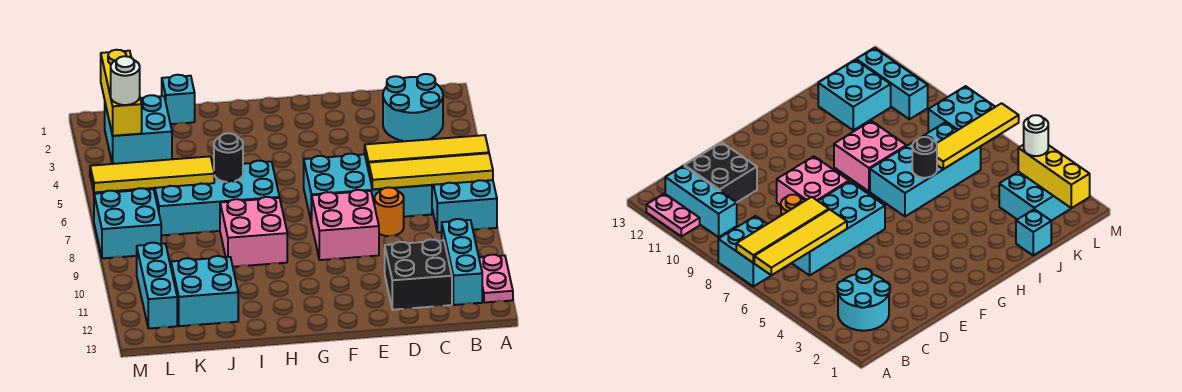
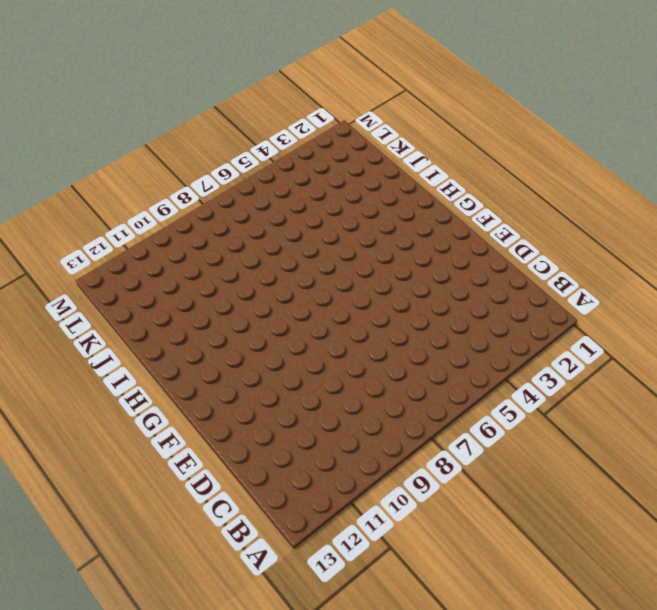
none -> cyan brick A7:B8 level 1
none -> pink plate A11:A12 level 1
none -> cyan round brick B2:C3 level 1

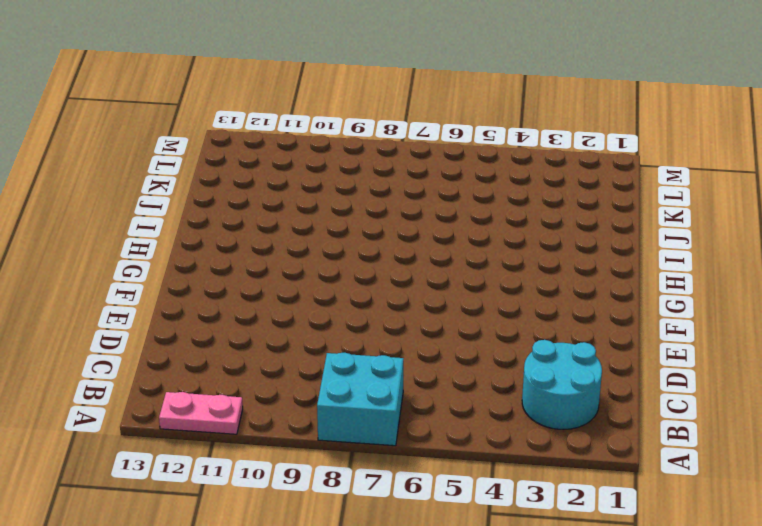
none -> cyan brick B10:B12 level 1
none -> cyan brick C6:F7 level 1
none -> black brick C11:D12 level 1

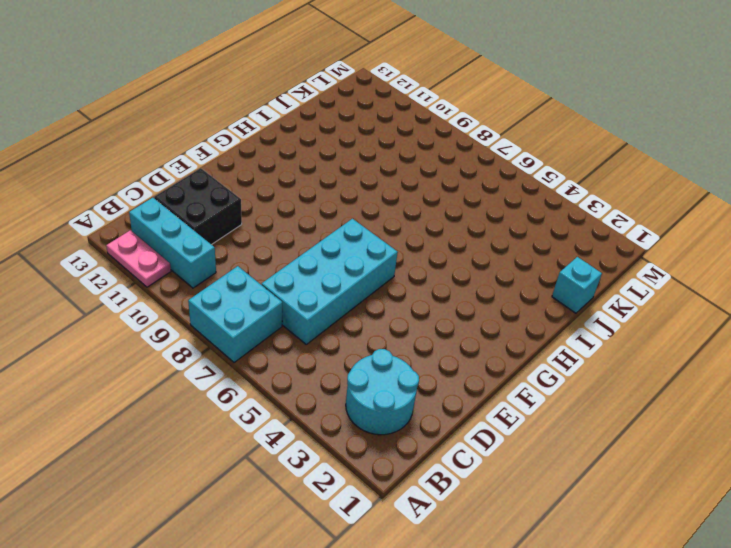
none -> orange round brick D8 level 1
none -> pink brick E8:F9 level 1
none -> cyan brick H6:K7 level 1

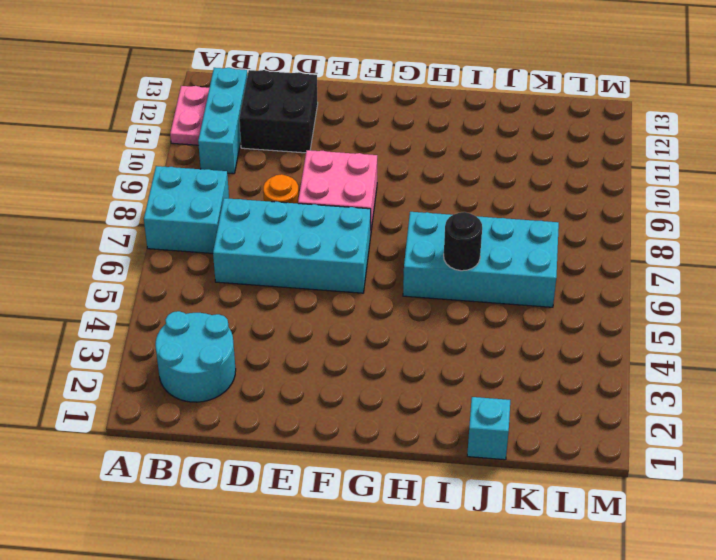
none -> pink brick H8:I9 level 1
none -> cyan brick J11:K12 level 1
none -> cyan brick K2:L3 level 1

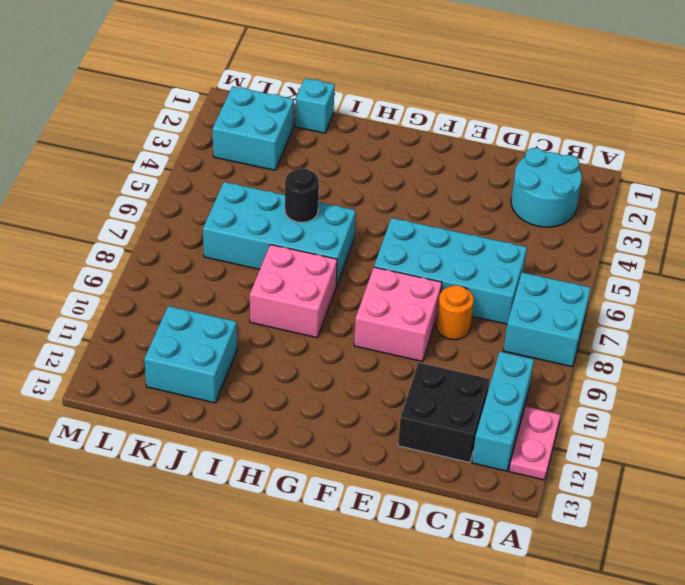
none -> cyan brick L7:M8 level 1
none -> cyan brick L10:L12 level 1
none -> yellow tile A6:D6 level 2

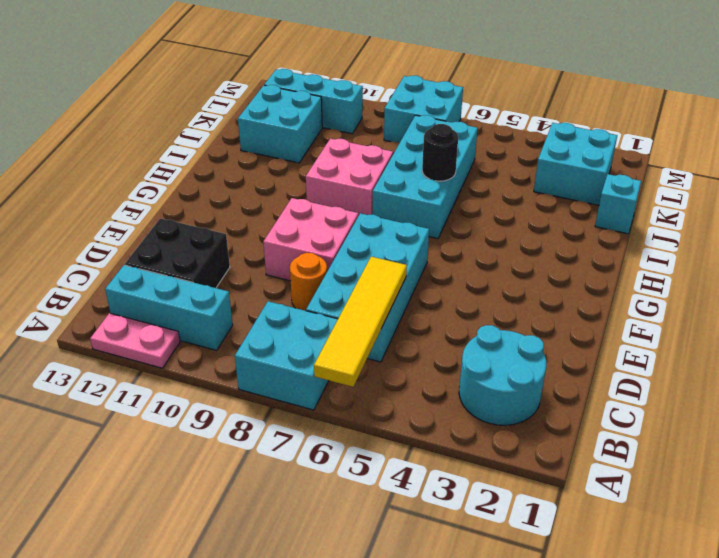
none -> yellow tile A7:D7 level 2
none -> yellow tile J6:M6 level 2
none -> yellow brick L1:L3 level 2

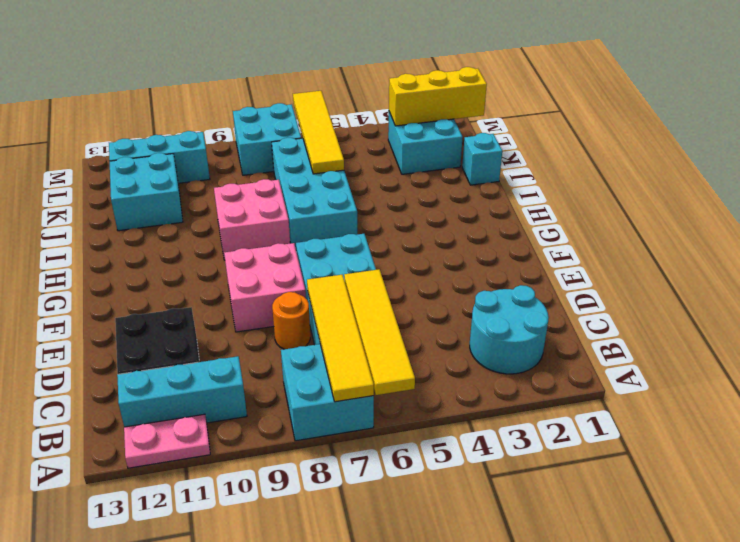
none -> black round brick I6 level 2
none -> white round brick L3 level 3

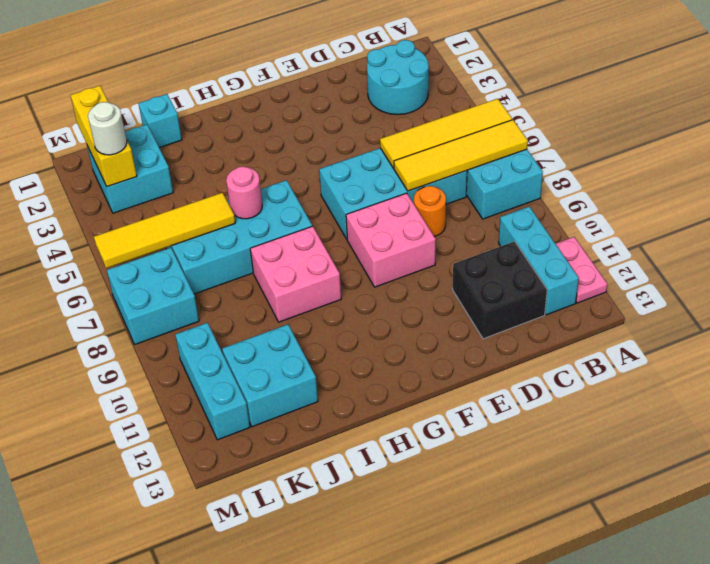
pink round brick I6 level 2 -> black round brick I6 level 2

